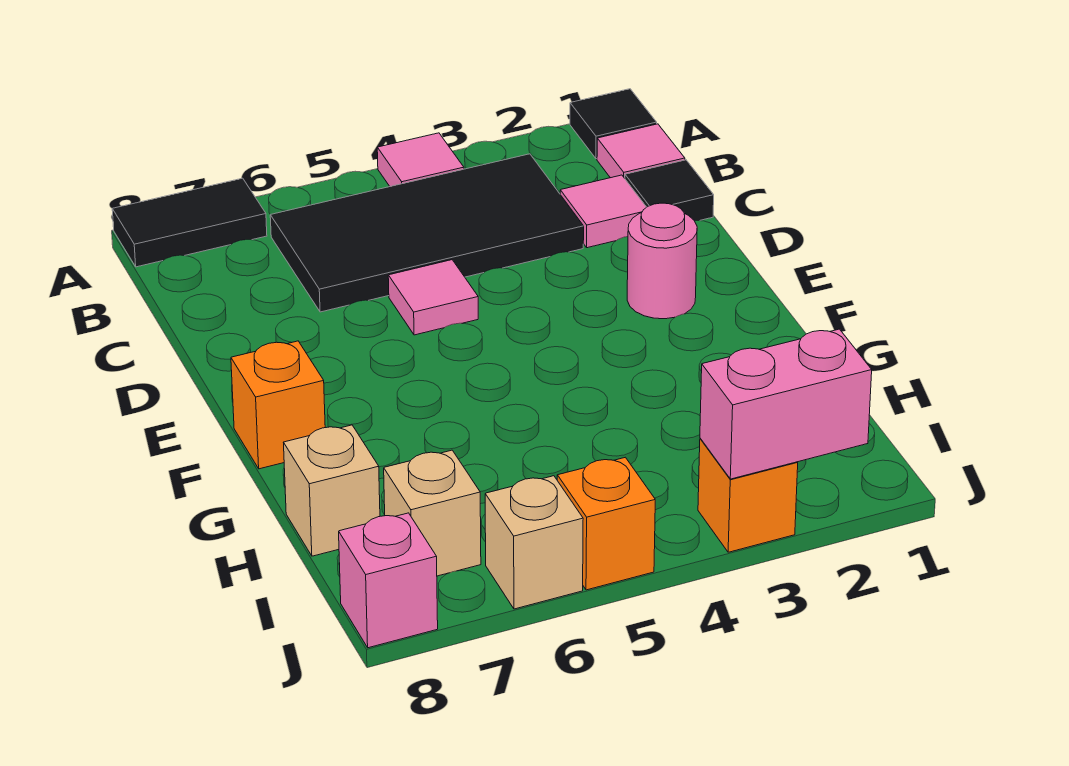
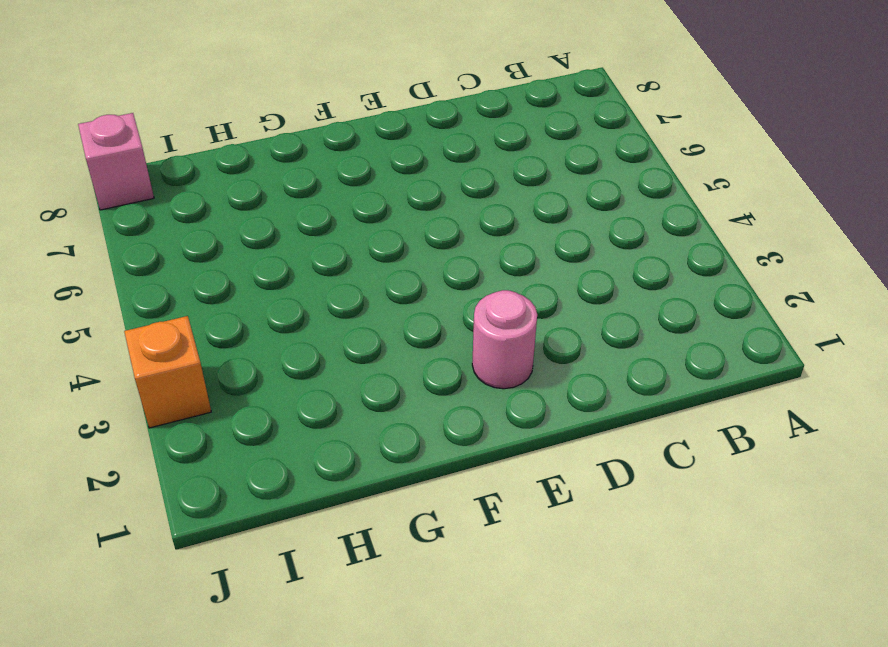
none -> black tile A1 level 1
none -> pink tile A4 level 1
none -> black tile A7:A8 level 1

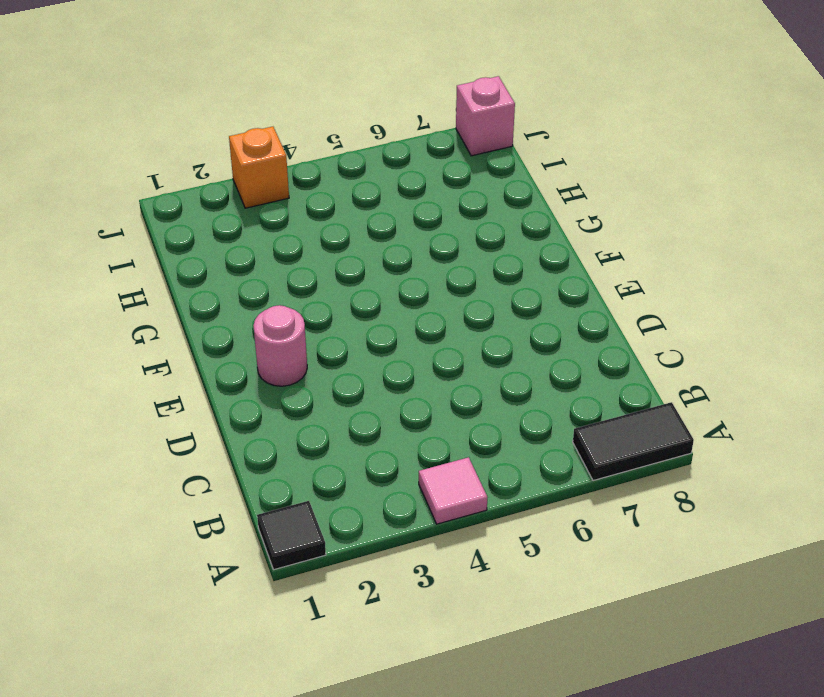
none -> pink tile B1 level 1
none -> black tile B3:C6 level 1
none -> black tile C1 level 1

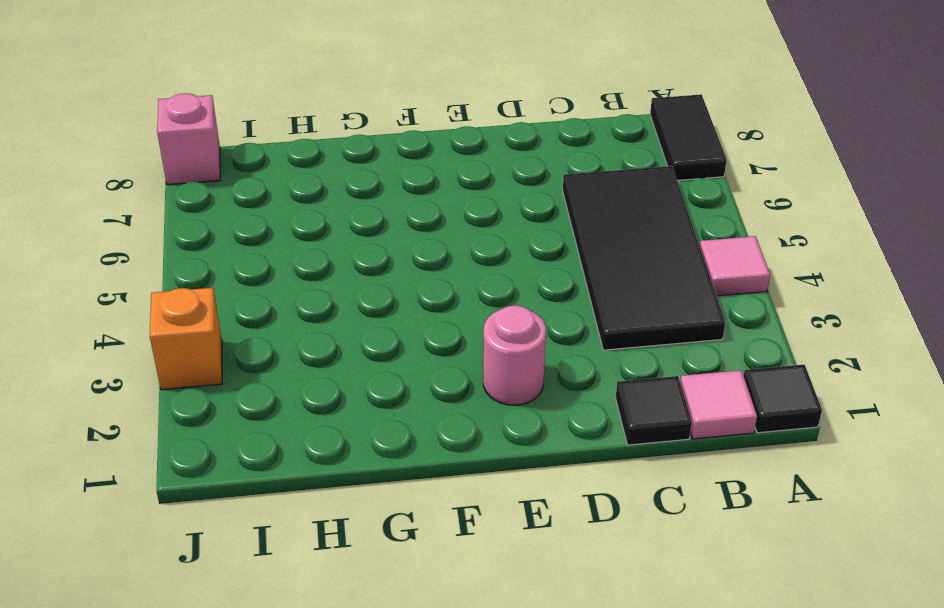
none -> pink tile C2 level 1
none -> pink tile D5 level 1
none -> orange brick F8 level 1

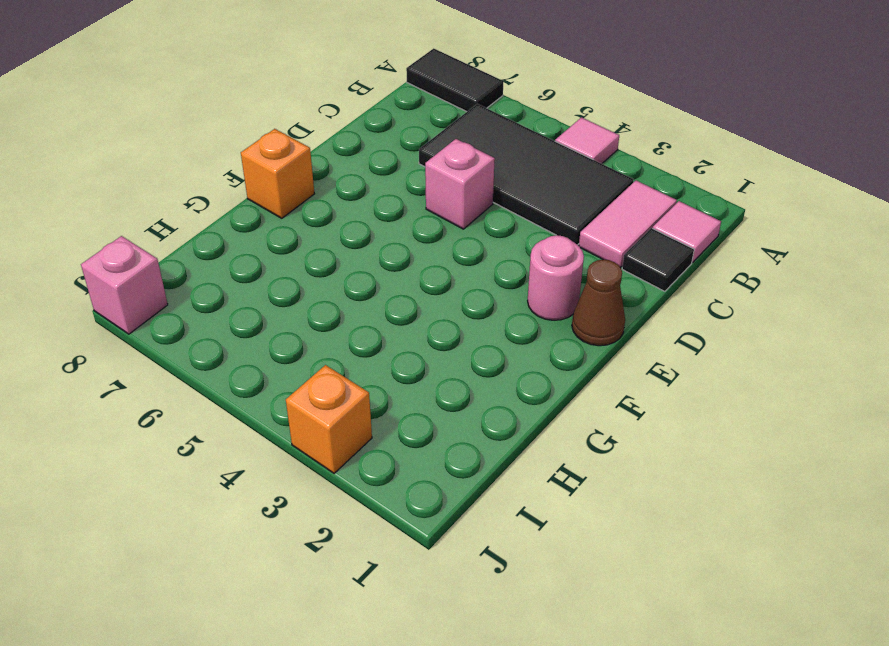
pink tile B2:C2 level 1 -> pink tile C2 level 1
pink brick D5 level 1 -> pink tile D5 level 1
brown cone E1 level 1 -> none
none -> black tile A1 level 1
none -> tan brick H8 level 1
none -> tan brick I7 level 1

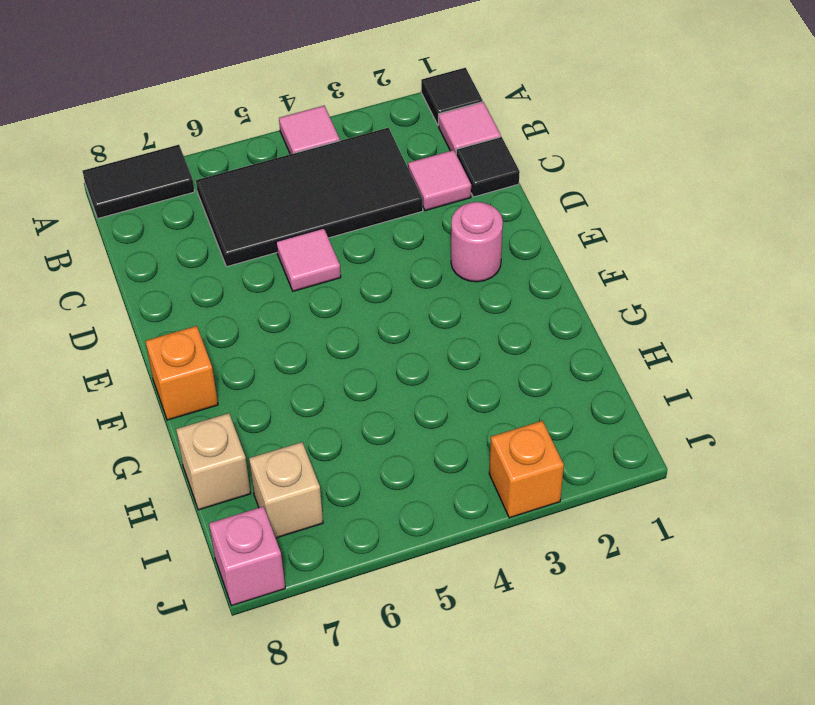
none -> orange brick J5 level 1
none -> tan brick J6 level 1
none -> pink brick J2:J3 level 2

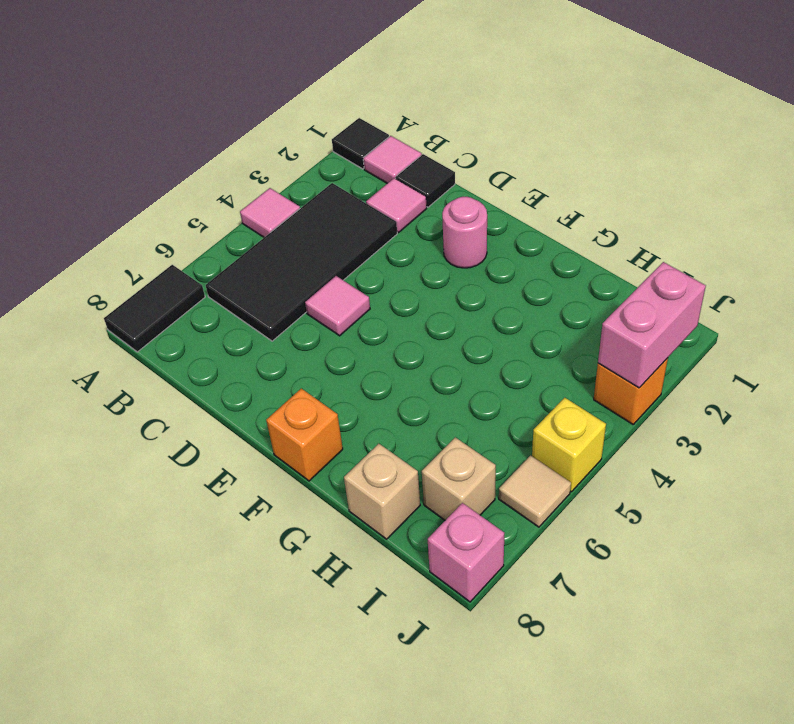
yellow brick J5 level 1 -> orange brick J5 level 1
tan tile J6 level 1 -> tan brick J6 level 1

